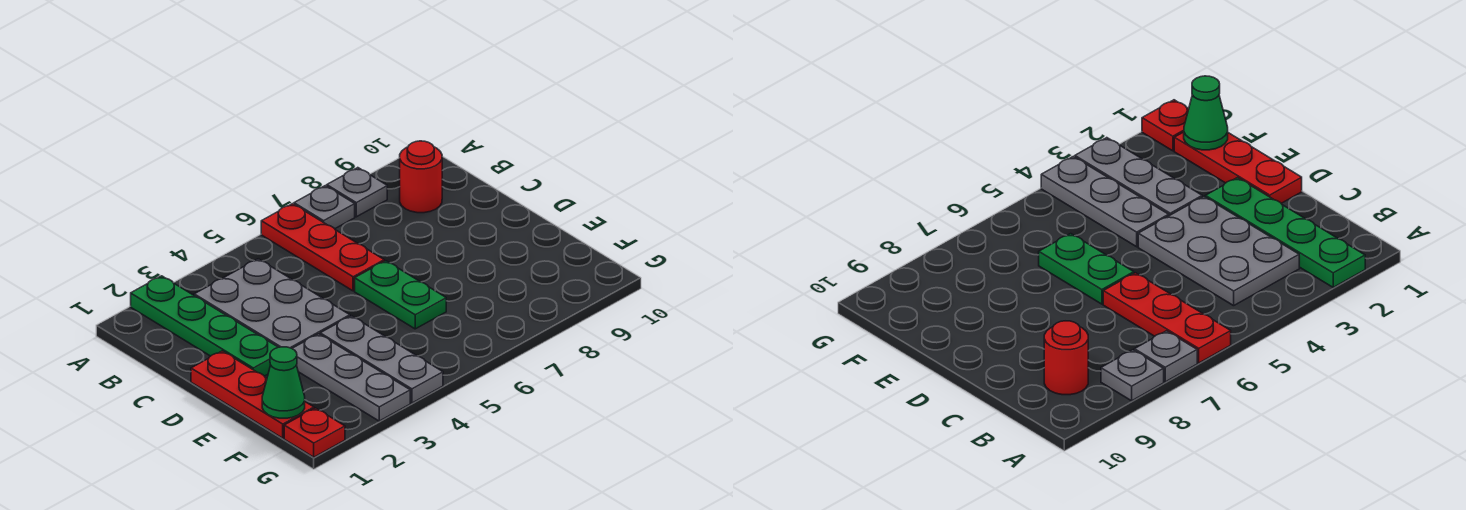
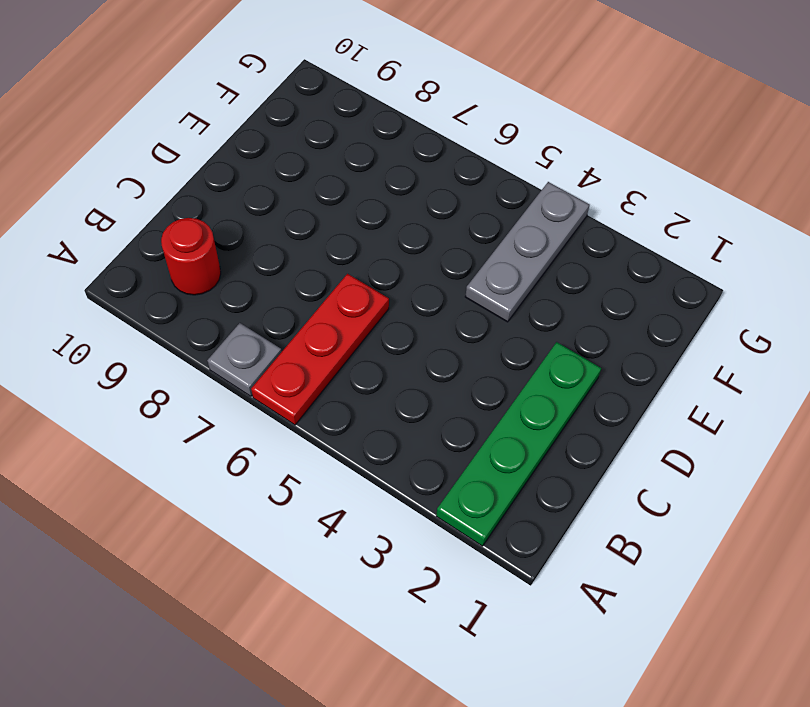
none -> grey plate A8 level 1
none -> grey plate B3:D4 level 1
none -> red plate D1:F1 level 1

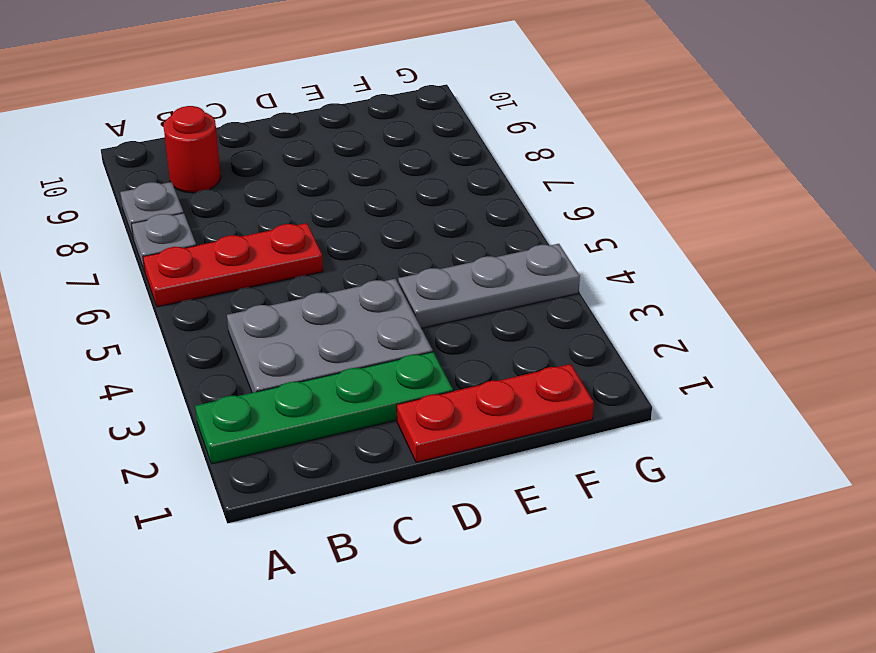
none -> green plate D6:E6 level 1
none -> grey plate E3:G3 level 1
none -> red plate G1 level 1

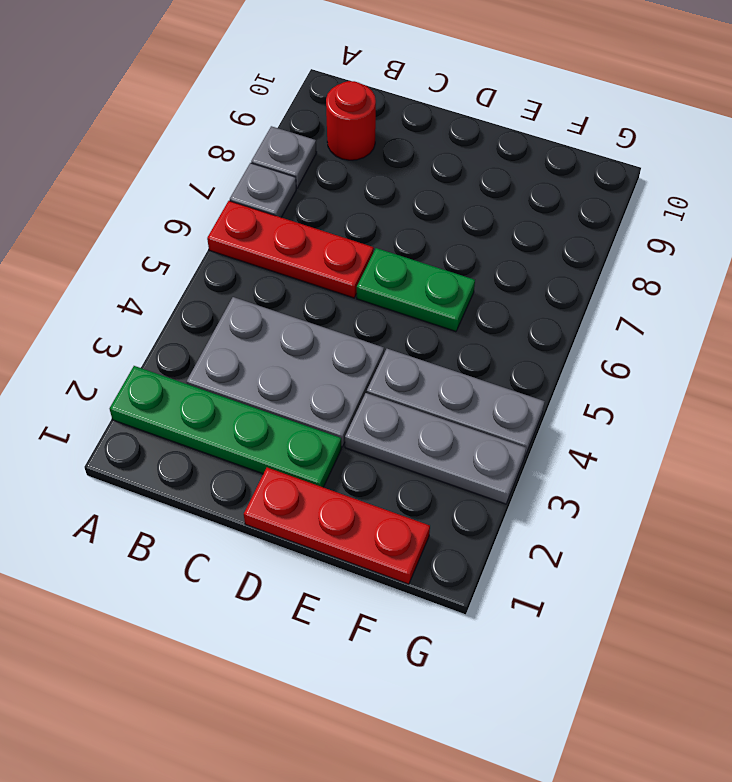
none -> red plate G1 level 1
none -> green cone F1 level 2

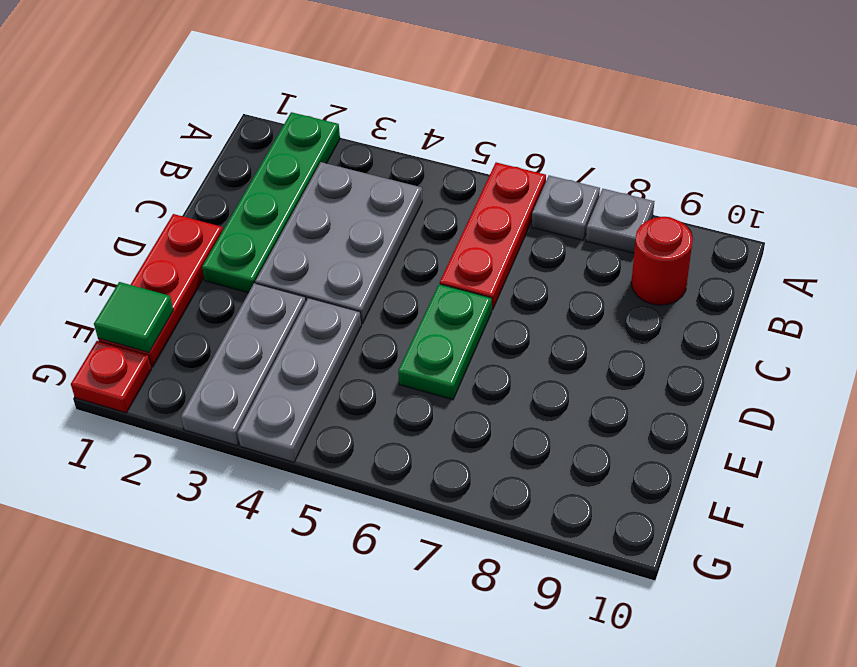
green tile F1 level 2 -> green cone F1 level 2

